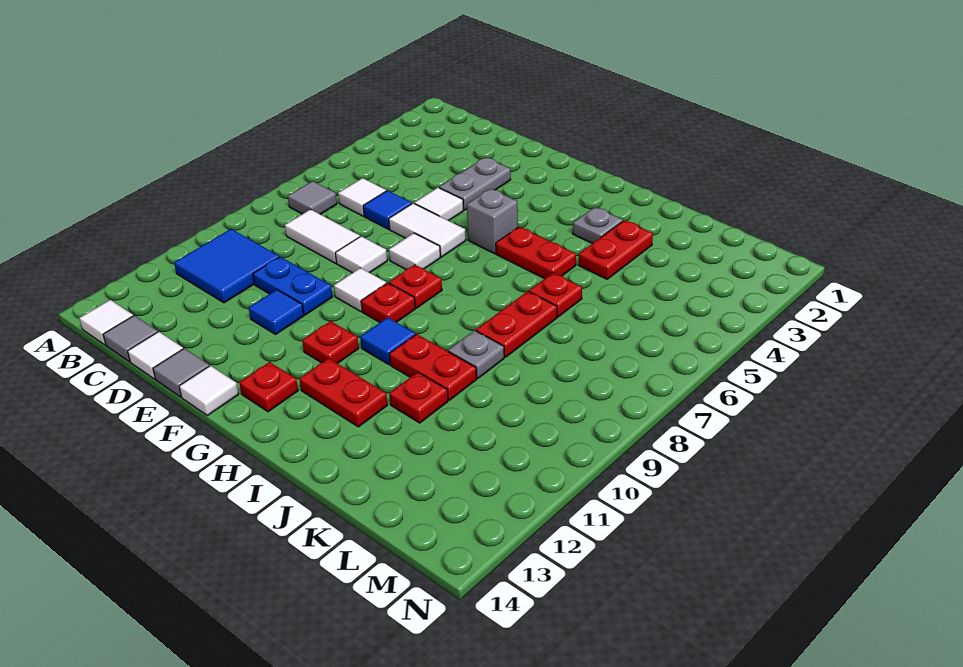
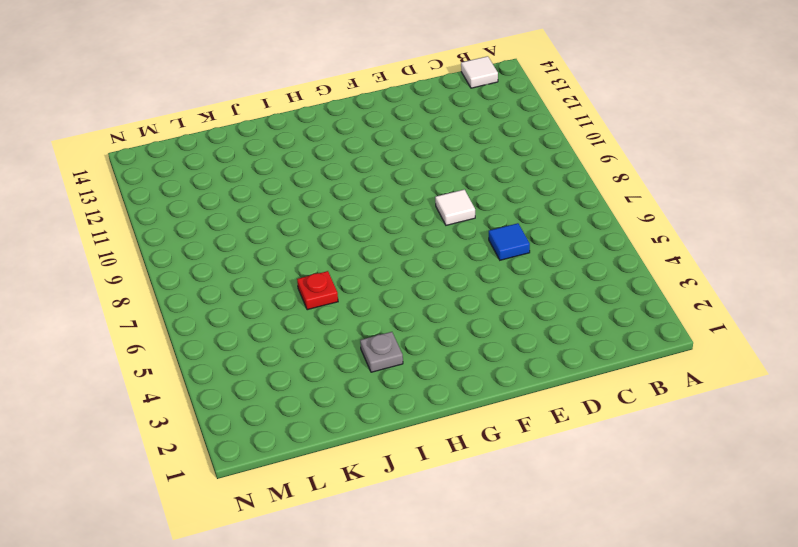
none -> grey tile B7 level 1
none -> blue tile B10:C11 level 1
none -> white tile C6 level 1
none -> white tile C8:D8 level 1

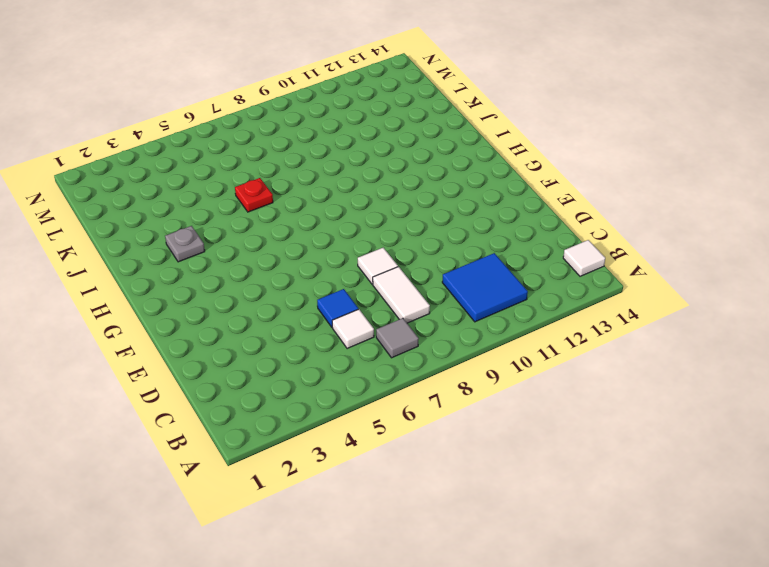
none -> grey tile C14 level 1
none -> blue plate D10:E10 level 1
none -> white tile D14 level 1
none -> grey plate E3:E4 level 1

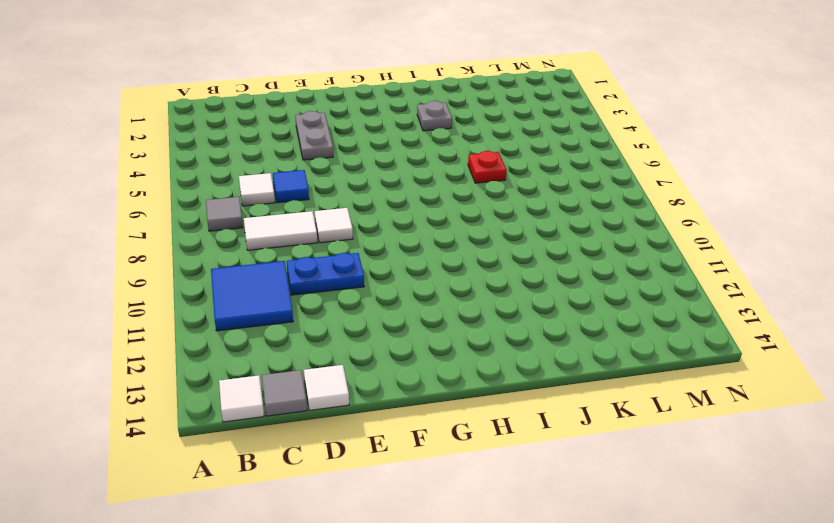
none -> white tile E5 level 1
none -> white tile E6:F6 level 1
none -> blue tile E11 level 1
none -> grey tile E14 level 1

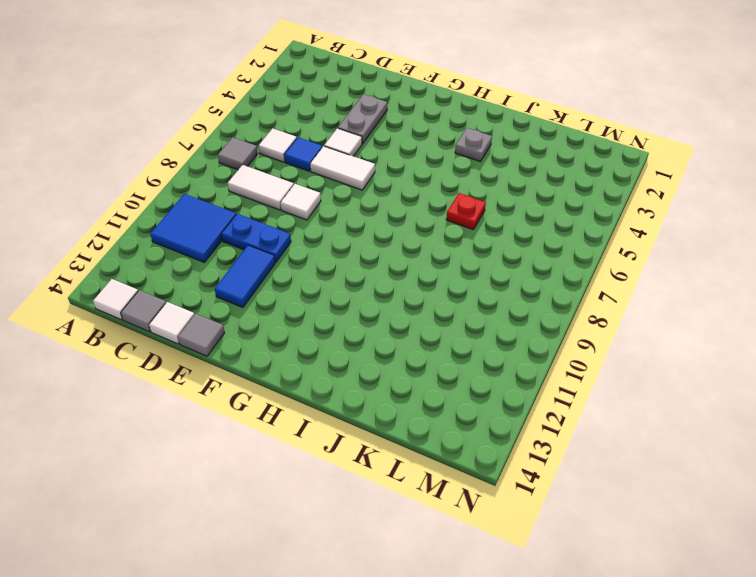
blue tile E11:E12 level 1 -> blue tile E11 level 1
none -> white tile F7 level 1
none -> white tile F9 level 1
none -> white tile F14 level 1
none -> grey brick G5 level 1

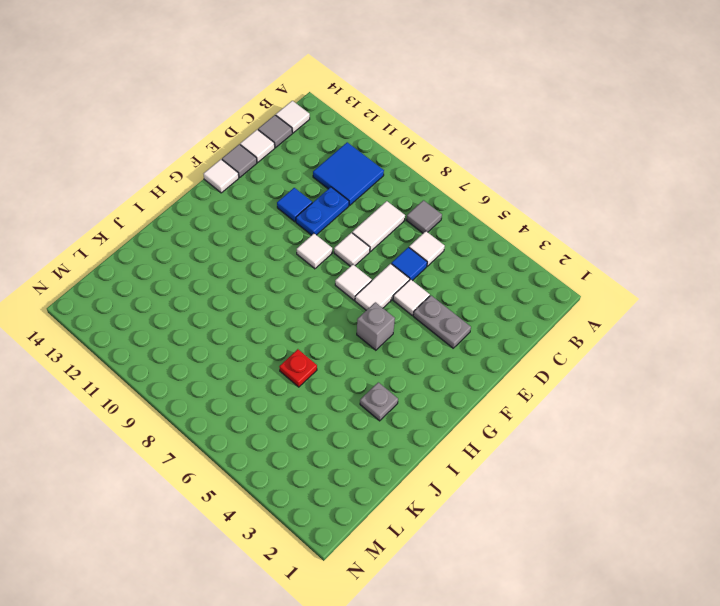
none -> red plate G8 level 1
none -> red plate G9 level 1
none -> red plate G11 level 1
none -> red plate G13 level 1

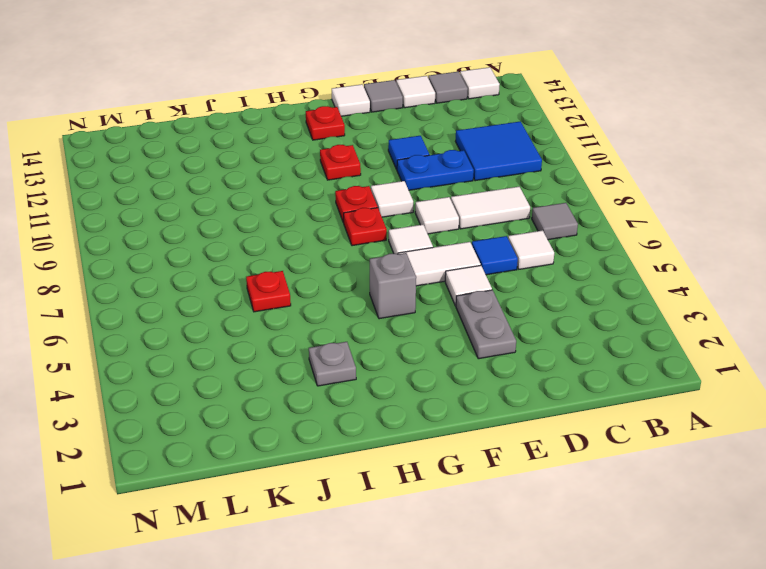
none -> red plate H5:I5 level 1
none -> blue tile H10 level 1
none -> red plate H12:I12 level 1
none -> red plate I10:J10 level 1

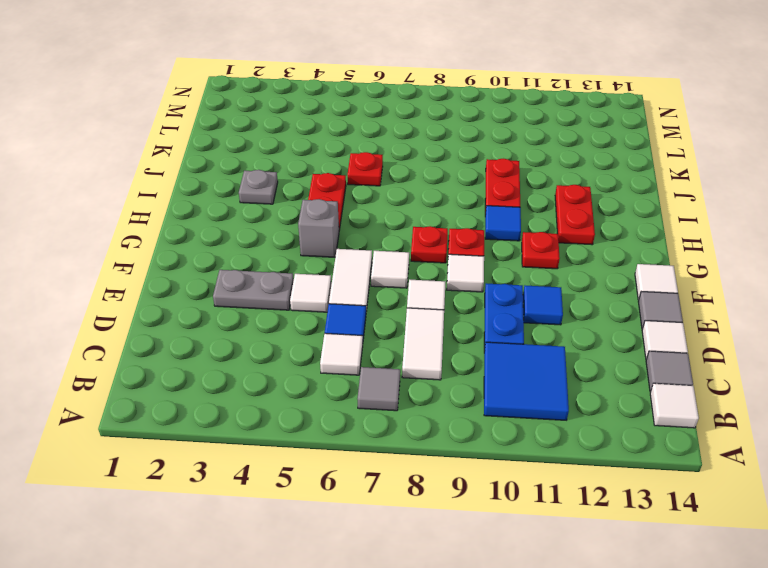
none -> red plate G13 level 1
none -> red plate J3:J4 level 1
none -> red plate J7:J8 level 1
none -> grey plate J9 level 1

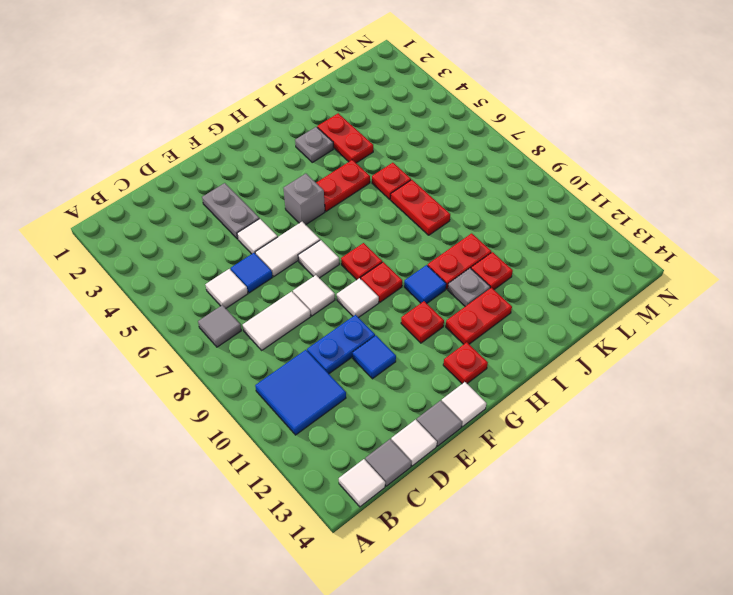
grey plate I11 level 1 -> grey plate J9 level 1

